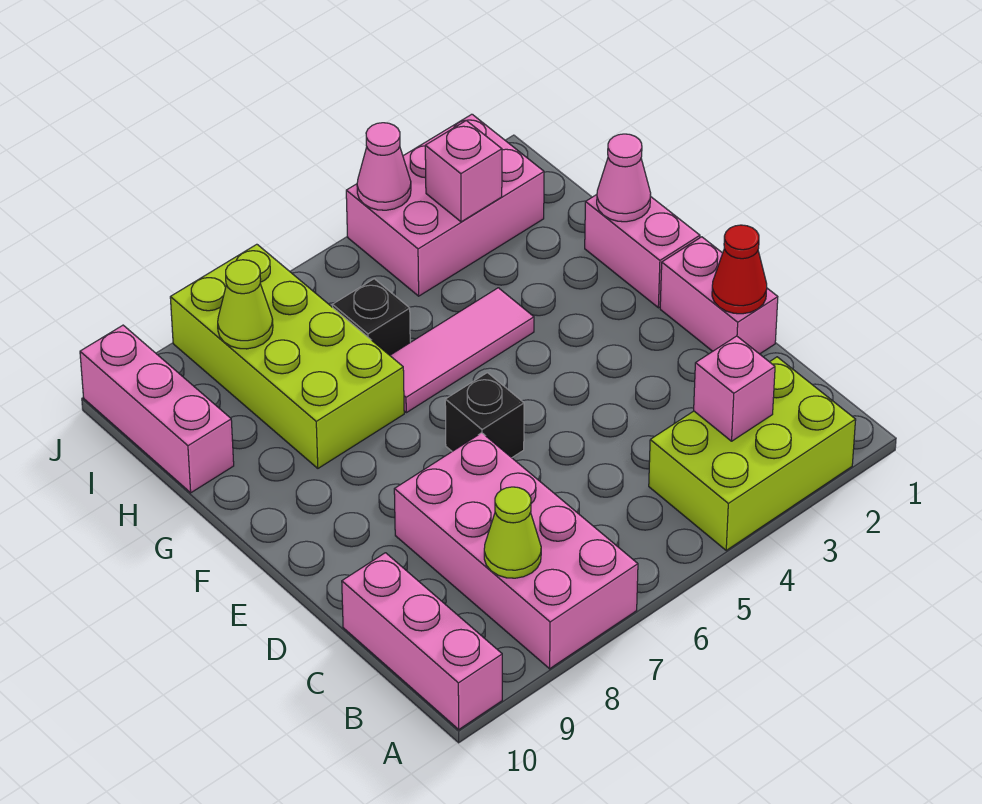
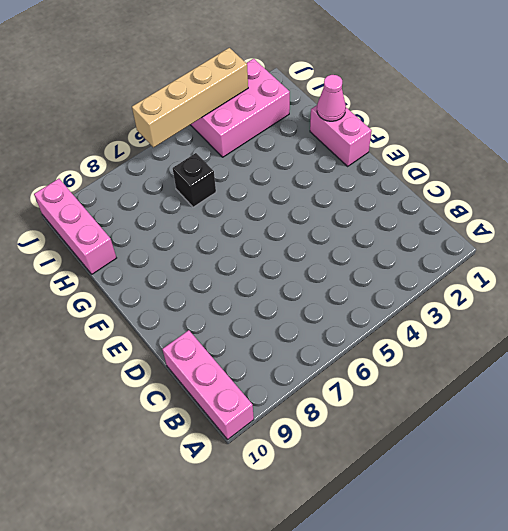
tan brick J3:J6 level 2 -> pink cone J4 level 2
none -> lime brick A2:B4 level 1
none -> pink brick A7:D8 level 1
none -> pink brick D1:E1 level 1

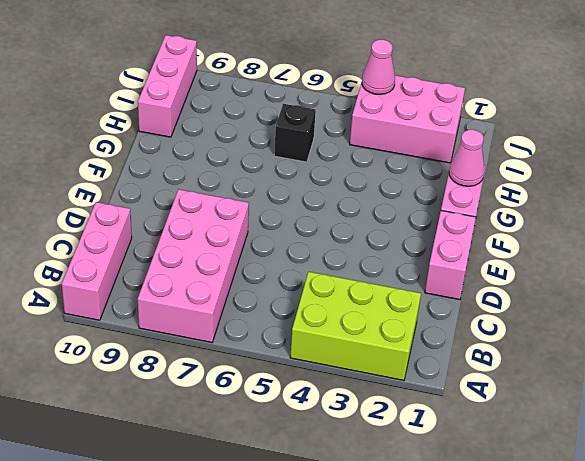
none -> black brick E6 level 1
none -> pink tile G4:G6 level 1
none -> lime brick G7:J8 level 1

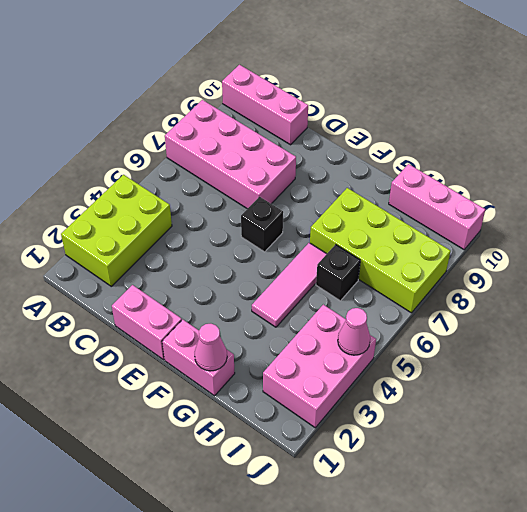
none -> pink brick B3 level 2
none -> lime cone B8 level 2
none -> red cone D1 level 2

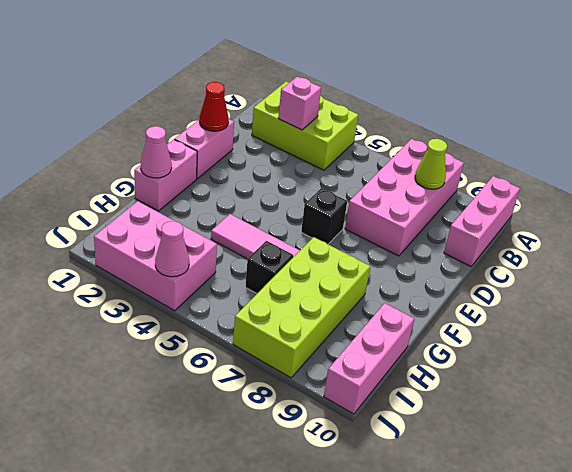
none -> pink brick I3 level 2
none -> lime cone I8 level 2

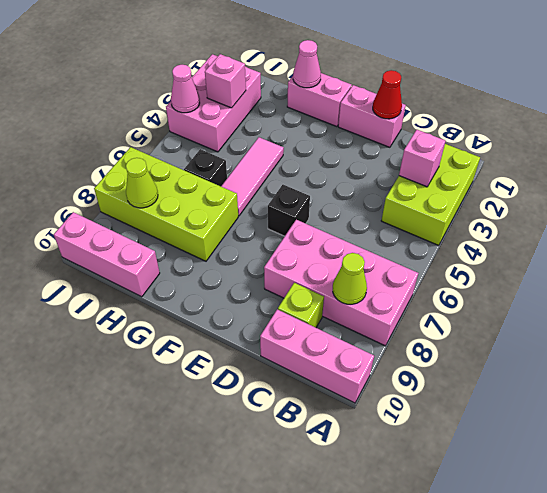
lime brick C9 level 1 -> none

